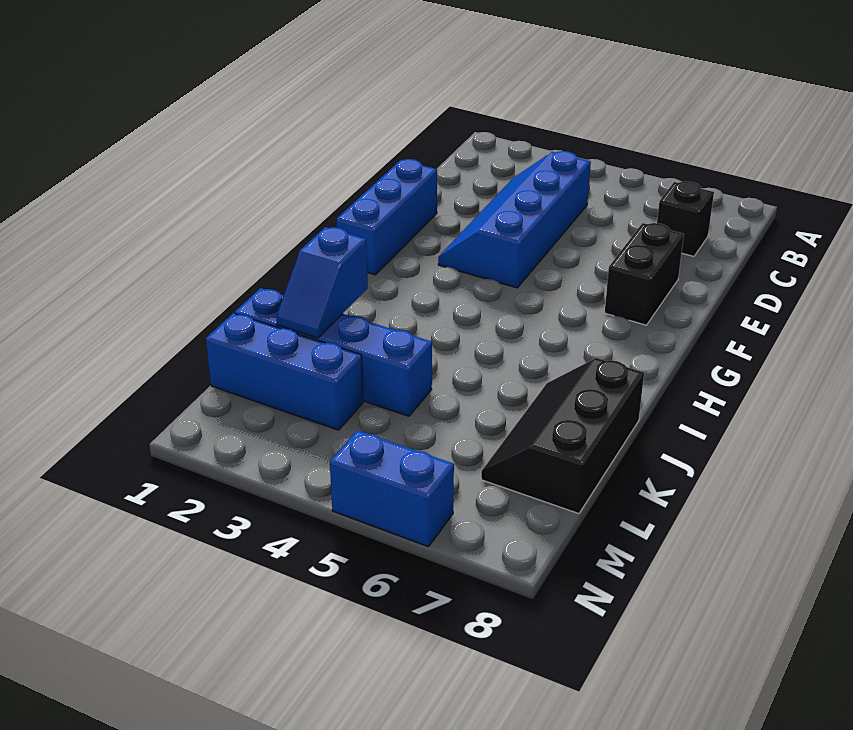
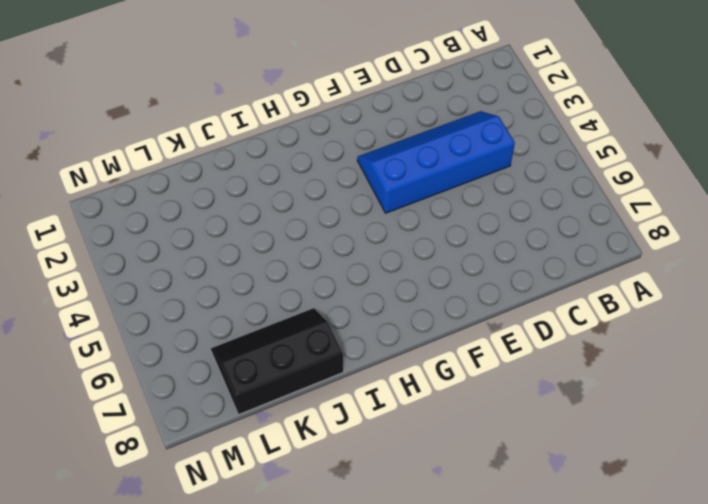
none -> black brick C7 level 1
none -> blue brick E1:G1 level 1

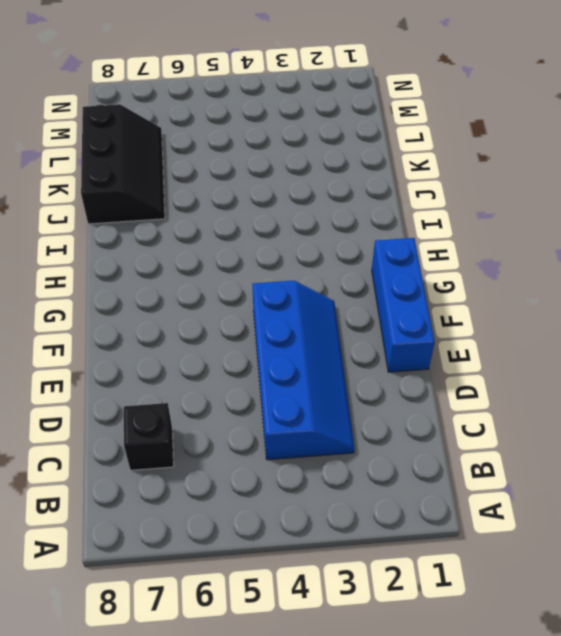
none -> black brick E7:F7 level 1
none -> blue brick K1:K4 level 1

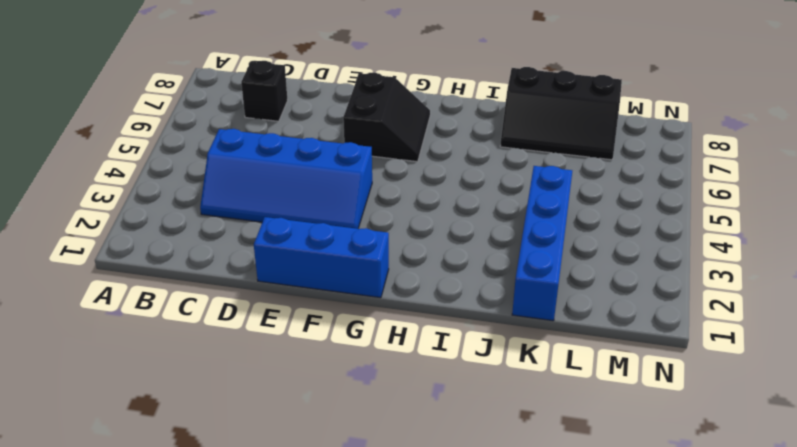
black slope F6:G7 level 1 top F -> black brick E7:F7 level 1
none -> blue brick L1:L3 level 1
none -> blue brick N5:N6 level 1

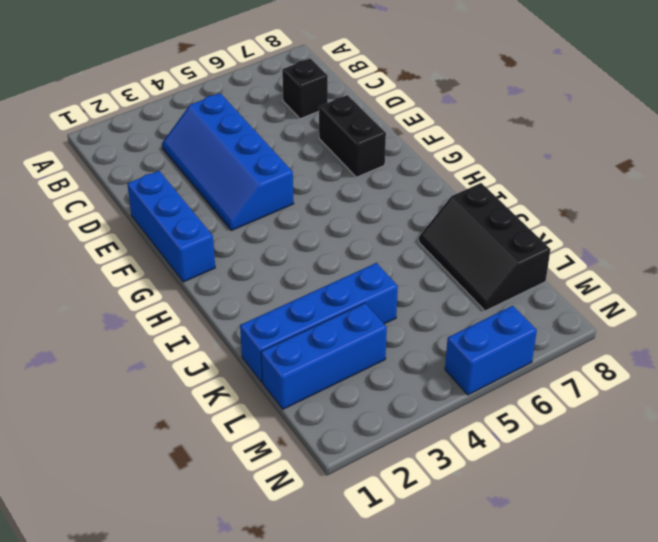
none -> blue slope J2:K2 level 2 top J

